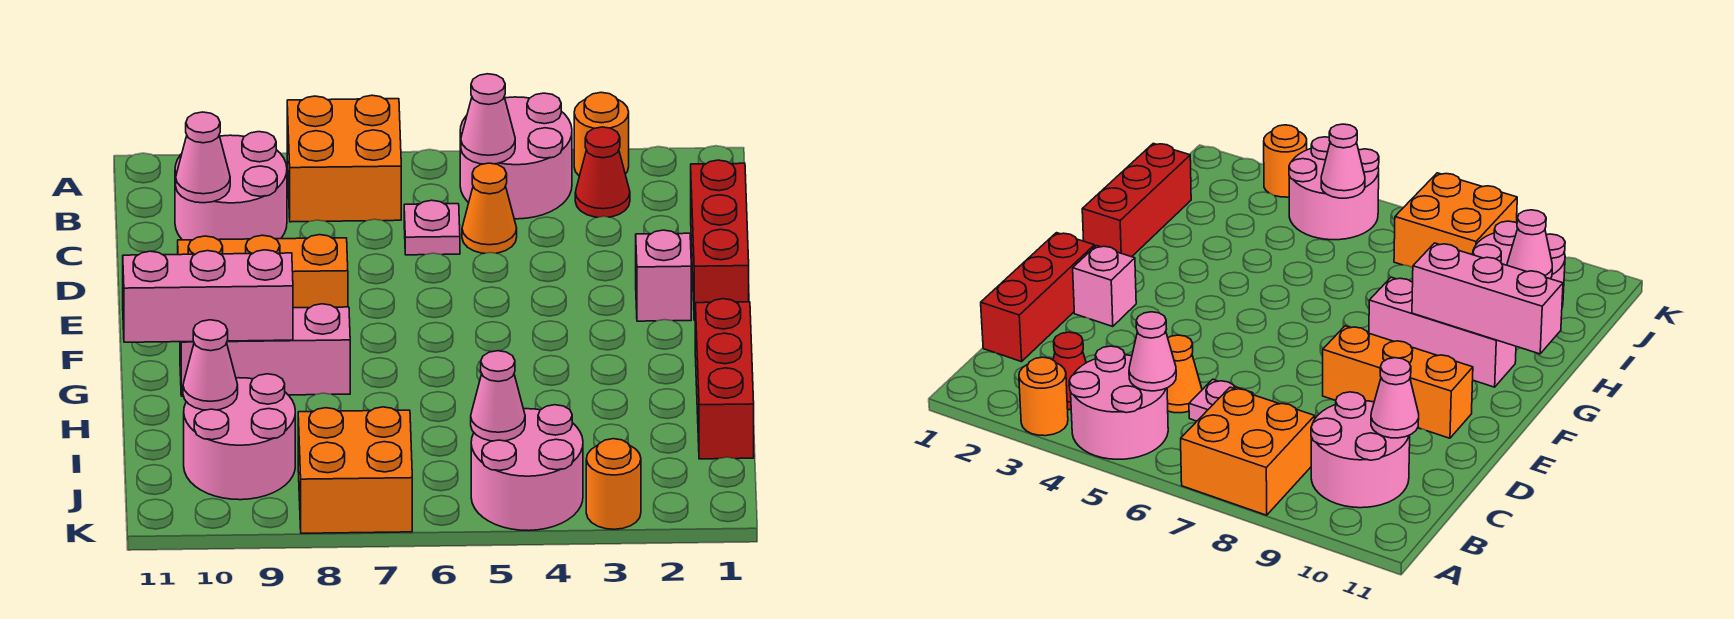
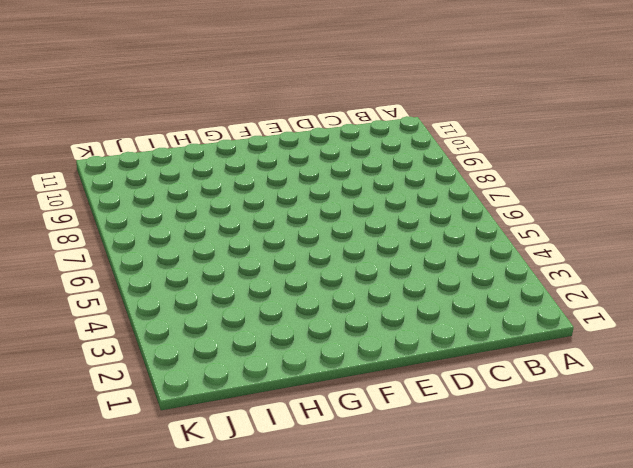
none -> orange round brick A3 level 1
none -> pink round brick A4:B5 level 1
none -> orange brick A7:B8 level 1

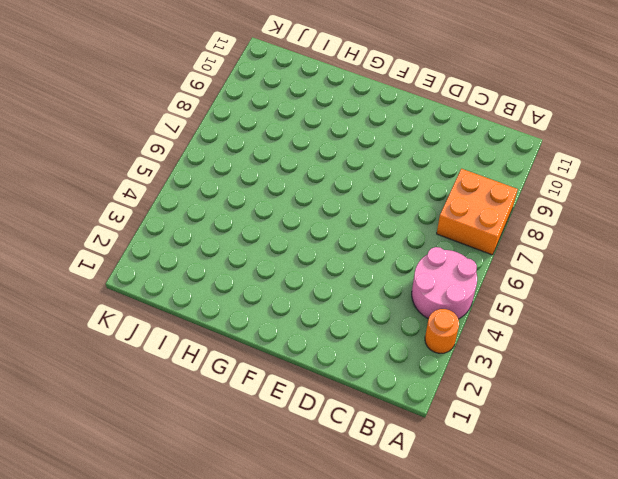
none -> red cone B3 level 1
none -> pink round brick B9:C10 level 1
none -> red brick C1:E1 level 1

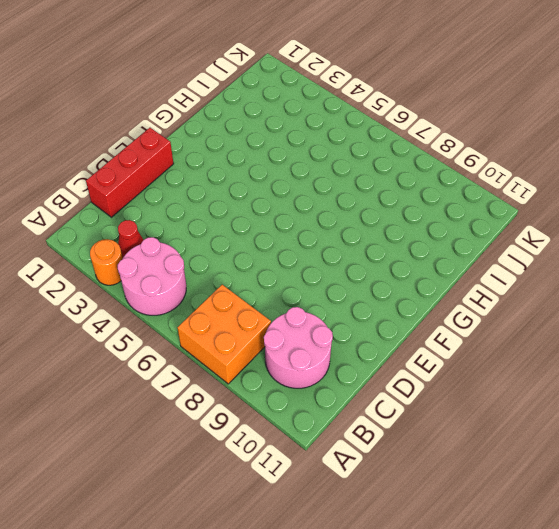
none -> orange cone C5 level 1
none -> pink plate C6 level 1
none -> pink brick E2 level 1

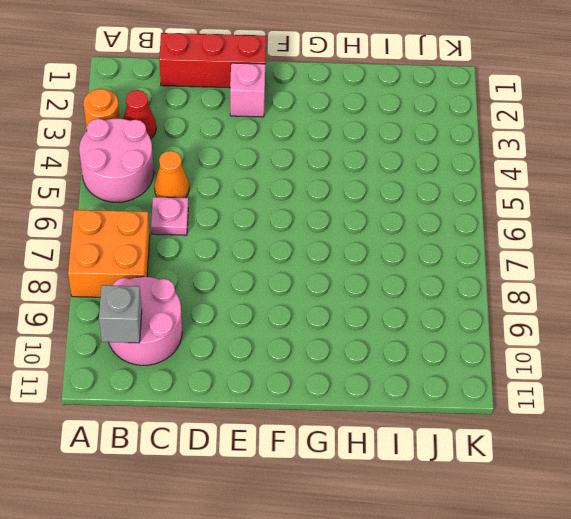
grey brick B10 level 2 -> none
none -> orange brick E8:E10 level 1
none -> red brick G1:I1 level 1
none -> pink brick G8:G10 level 1

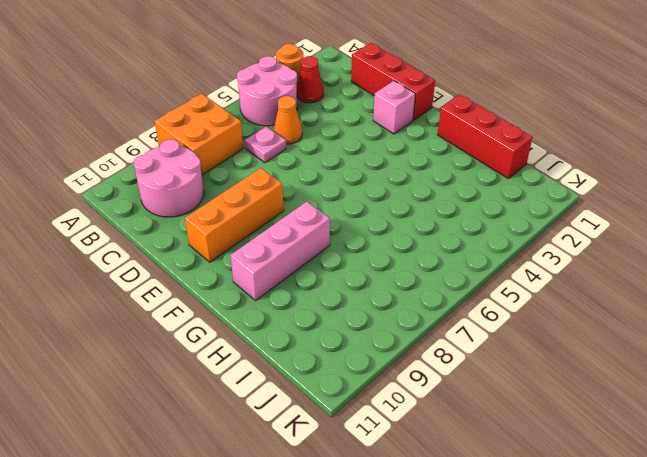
none -> pink round brick I9:J10 level 1
none -> pink round brick J4:K5 level 1
none -> orange brick J7:K8 level 1

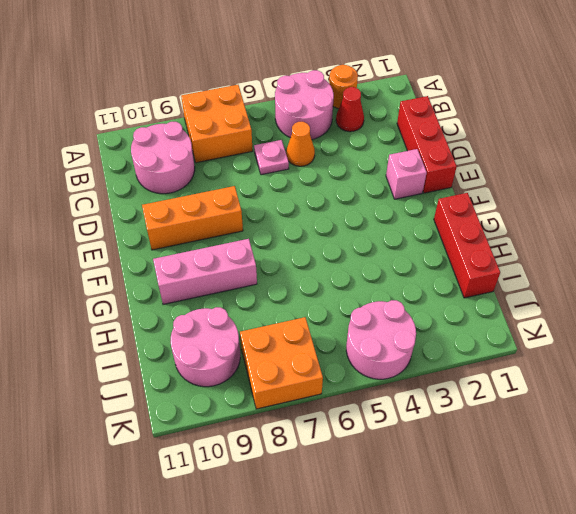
none -> orange round brick K3 level 1
none -> pink cone B5 level 2
none -> pink cone C10 level 2

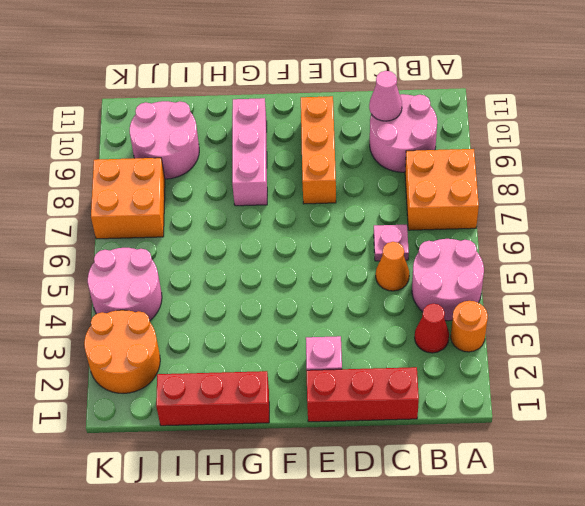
orange round brick J2:K3 level 1 -> orange round brick K3 level 1
none -> pink cone B5 level 2
none -> pink brick G9:G11 level 2
none -> pink cone I10 level 2

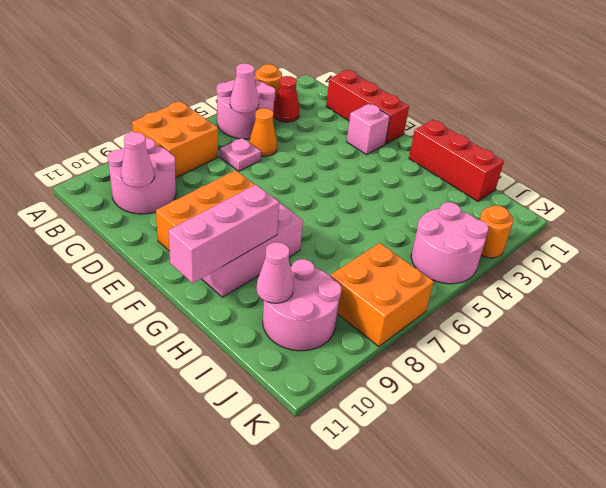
none -> pink cone J5 level 2

